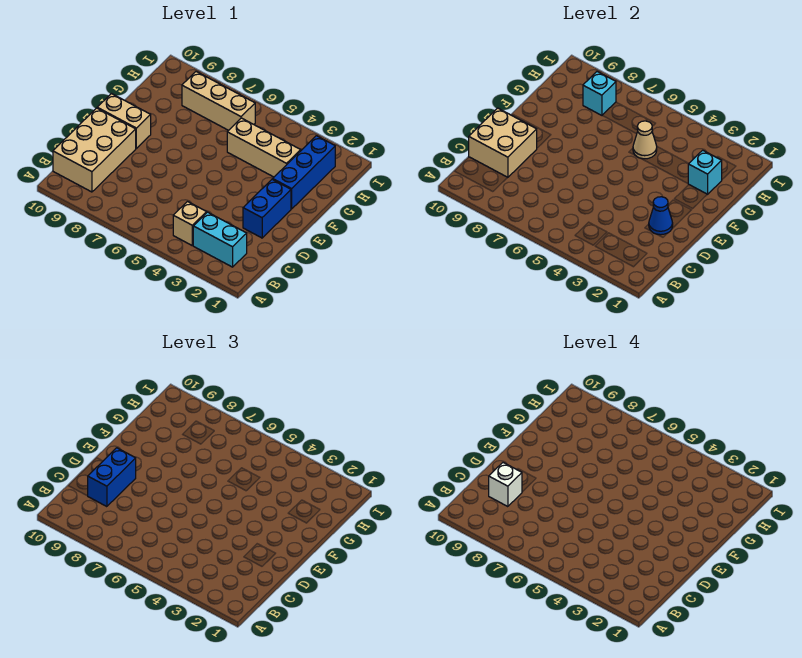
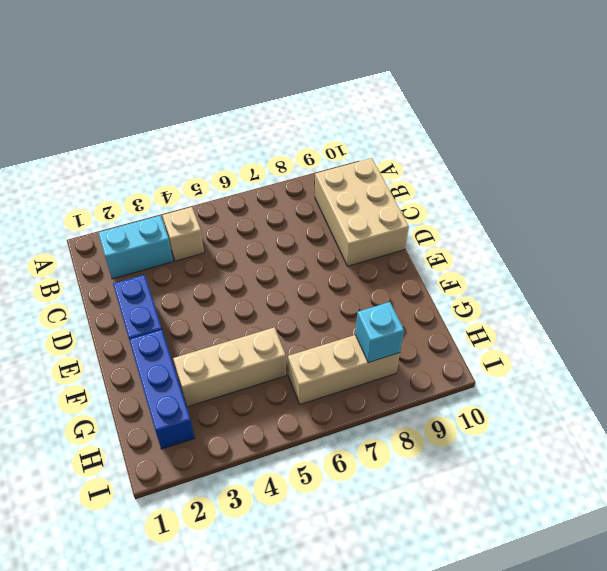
none -> tan brick E9:E10 level 1
none -> tan brick C9:D10 level 2
none -> blue cone D2 level 2

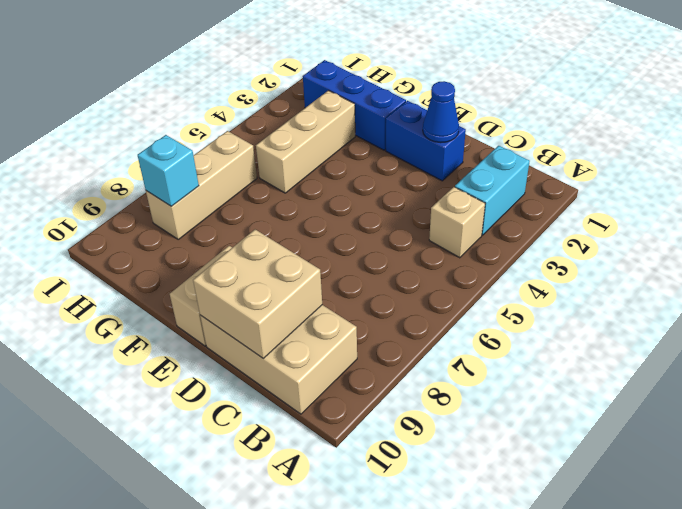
none -> cyan brick G2 level 2
none -> tan cone G5 level 2
none -> blue brick C9:D9 level 3

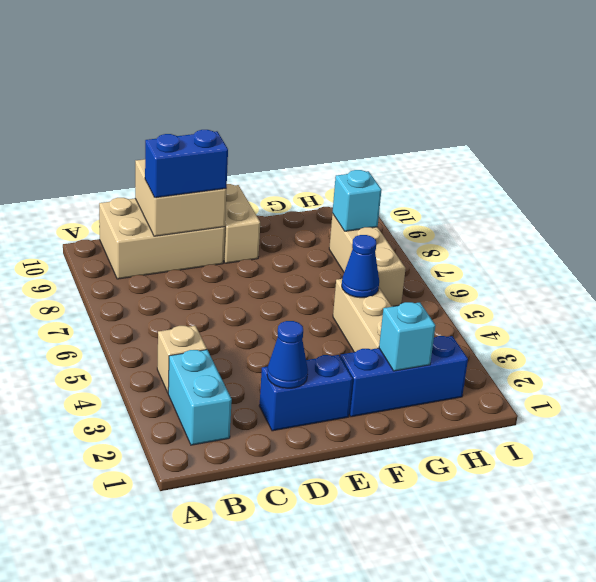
blue cone G5 level 2 -> tan cone G5 level 2
none -> white brick C9 level 4

